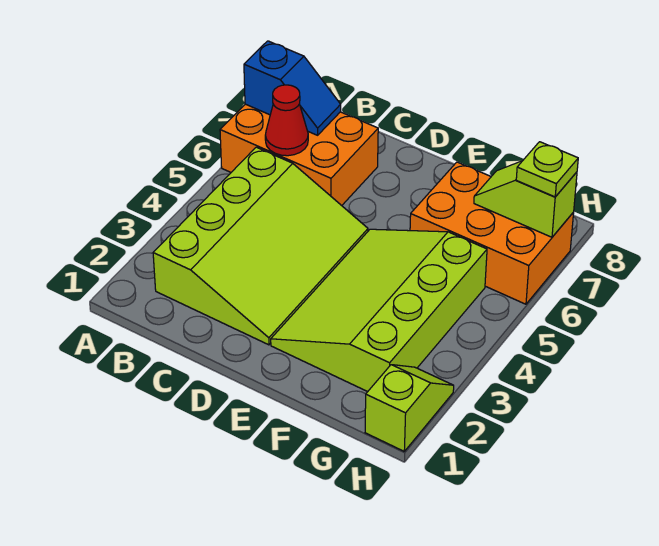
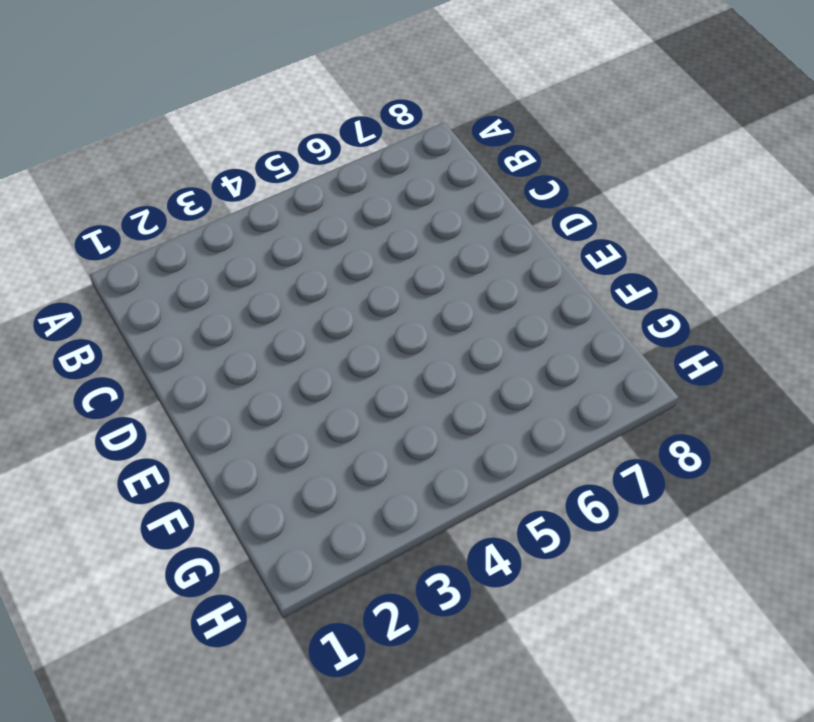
none -> orange brick A6:C7 level 1
none -> lime slope B2:D5 level 1 top B

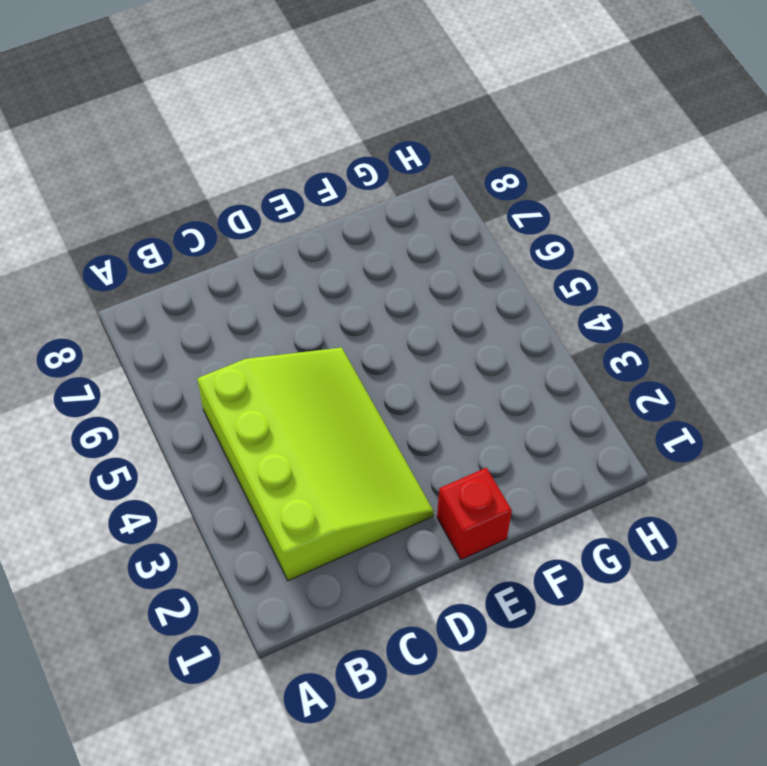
red brick E1 level 1 -> none
none -> orange brick A6:C7 level 1
none -> lime slope E2:G5 level 1 top G

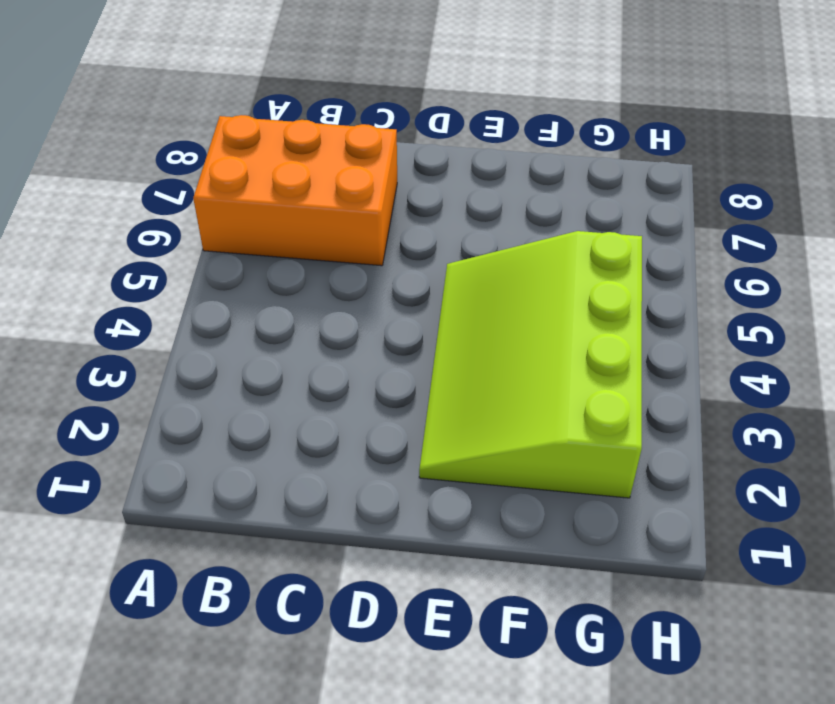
none -> lime slope B2:D5 level 1 top B
none -> orange brick F6:H7 level 1

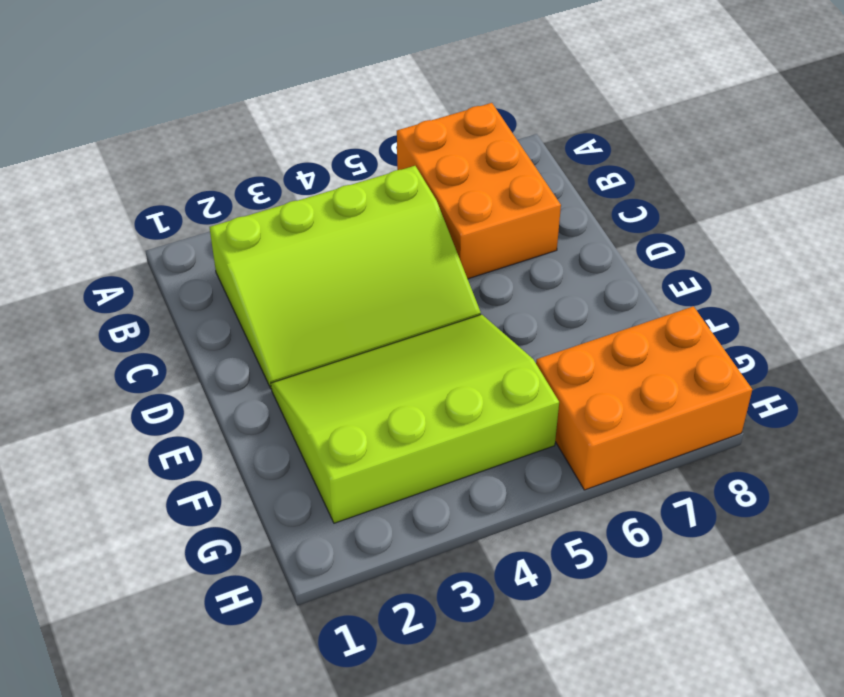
orange brick G6:H8 level 1 -> orange brick F6:H7 level 1
none -> lime slope H1:H2 level 1 top 1
none -> blue slope A7:B7 level 2 top A

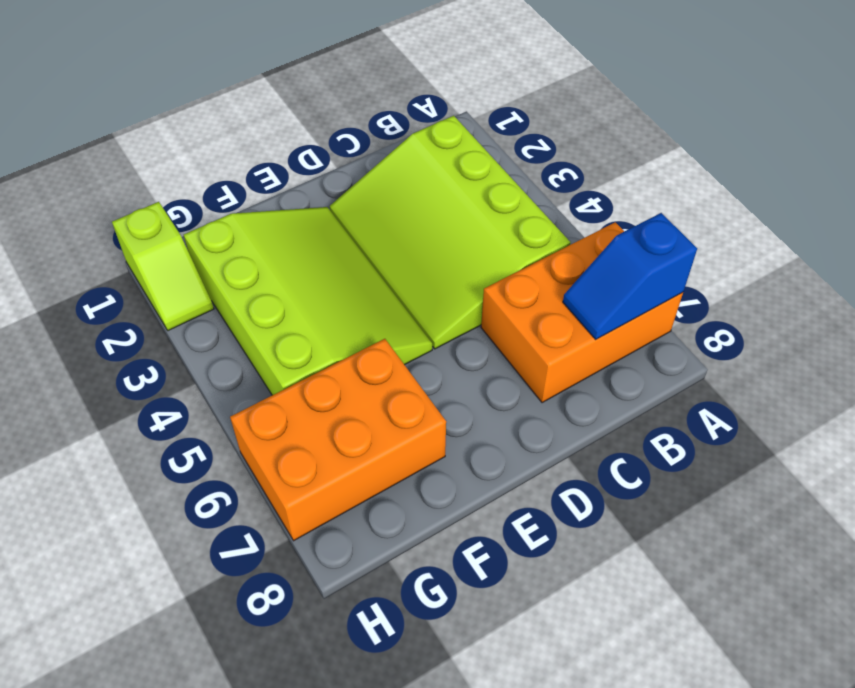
none -> red cone B6 level 2
none -> lime slope G7:H7 level 2 top H

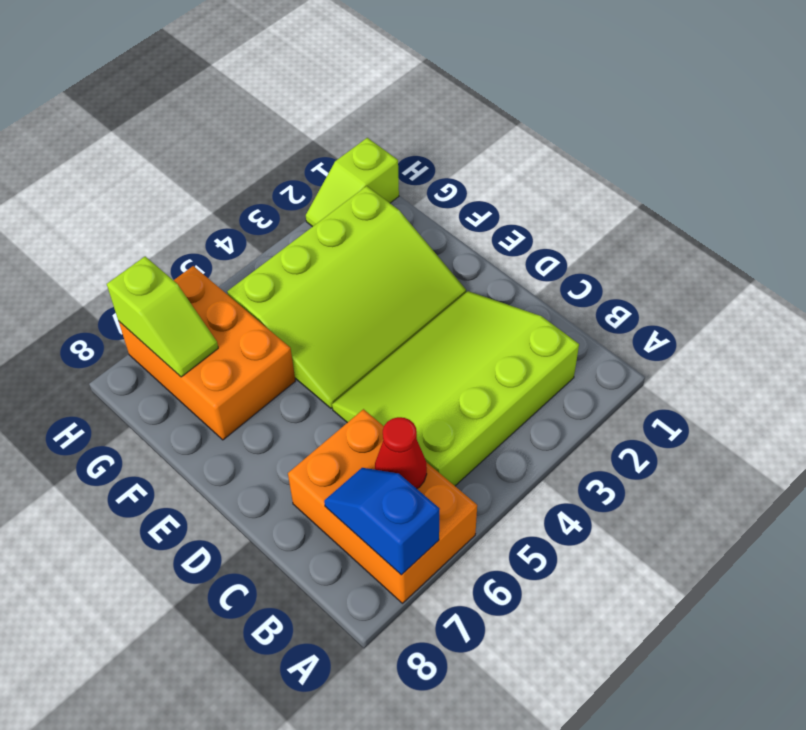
none -> lime plate H7 level 3

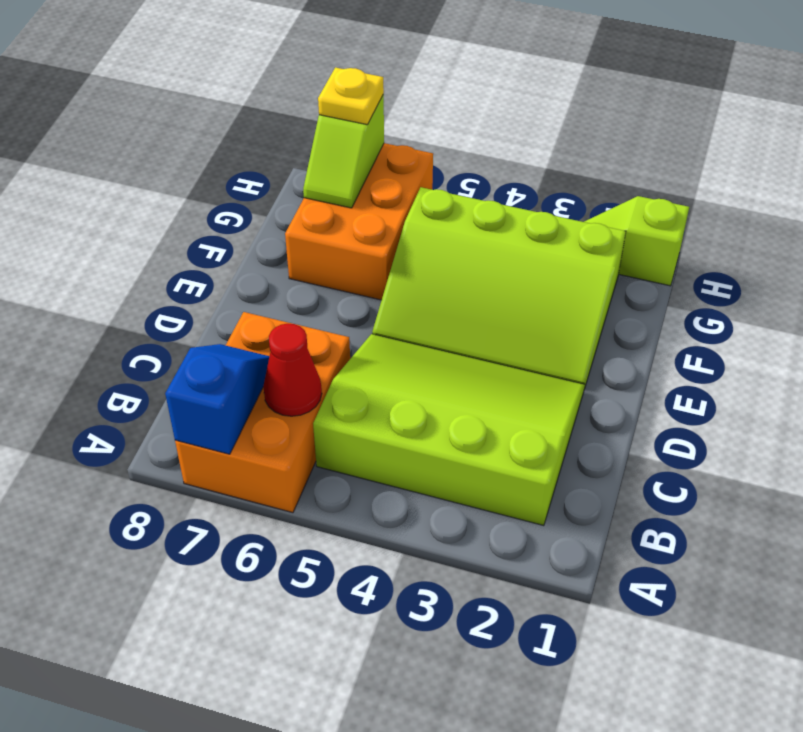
yellow plate H7 level 3 -> lime plate H7 level 3

